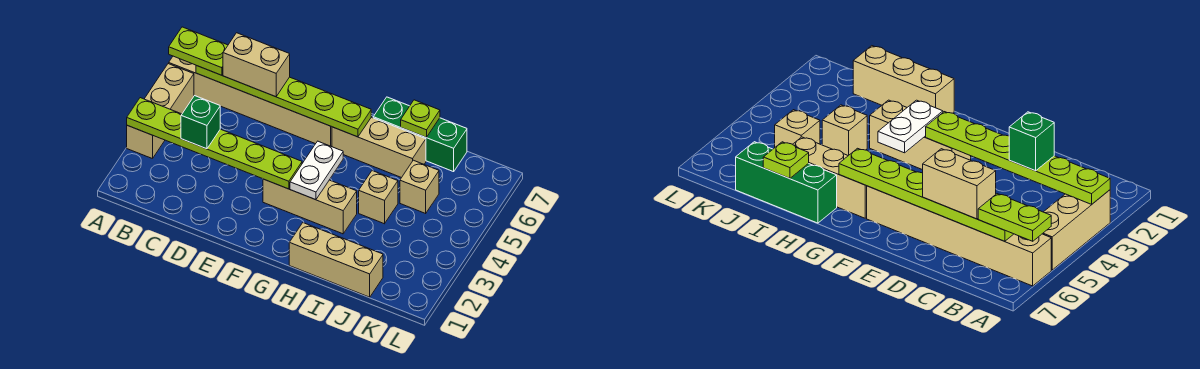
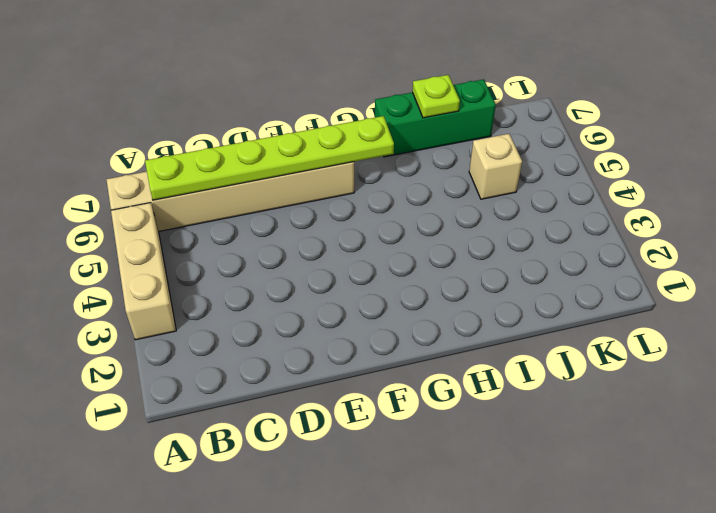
none -> tan brick F3:H3 level 1
none -> tan brick G6:I6 level 1
none -> tan brick H1:J1 level 1

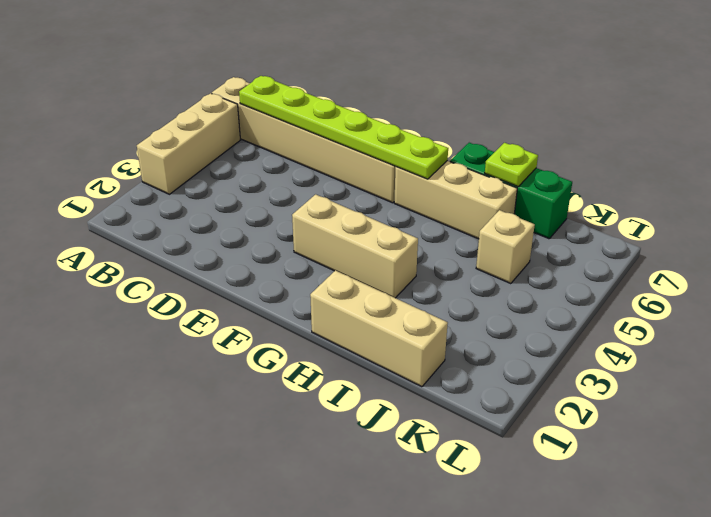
none -> tan brick I4 level 1
none -> lime plate A3:F3 level 2
none -> white plate G3:G4 level 2

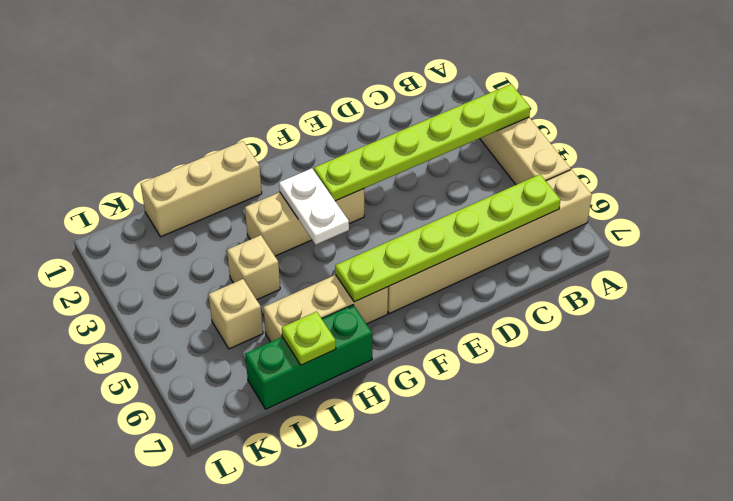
none -> lime plate A6:B6 level 3
none -> green brick C3 level 3
none -> tan brick C6:D6 level 3

